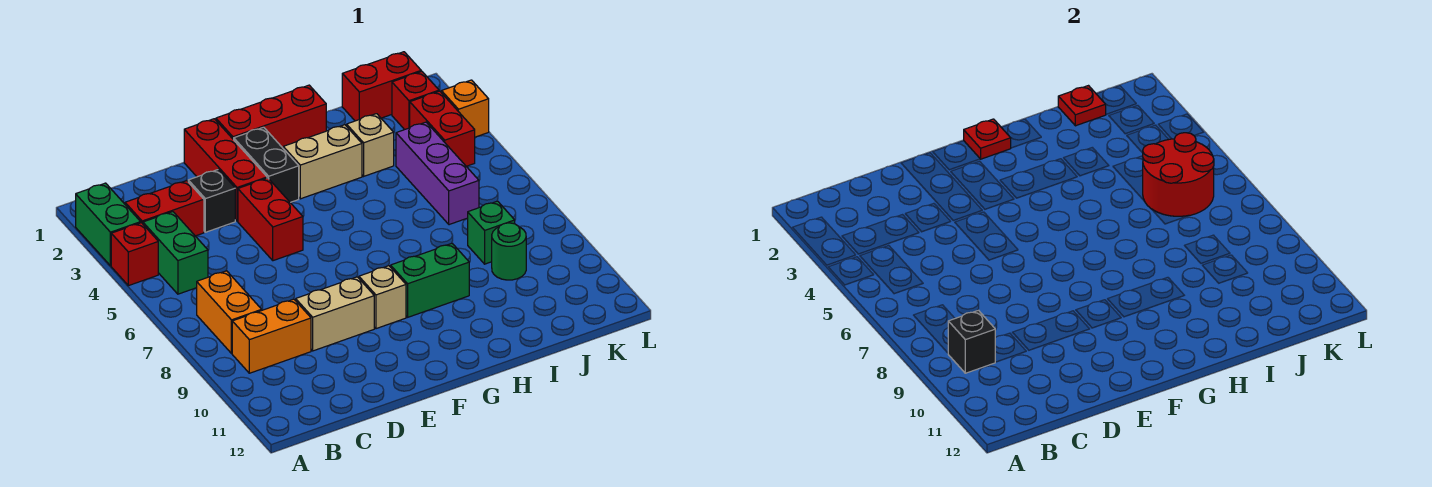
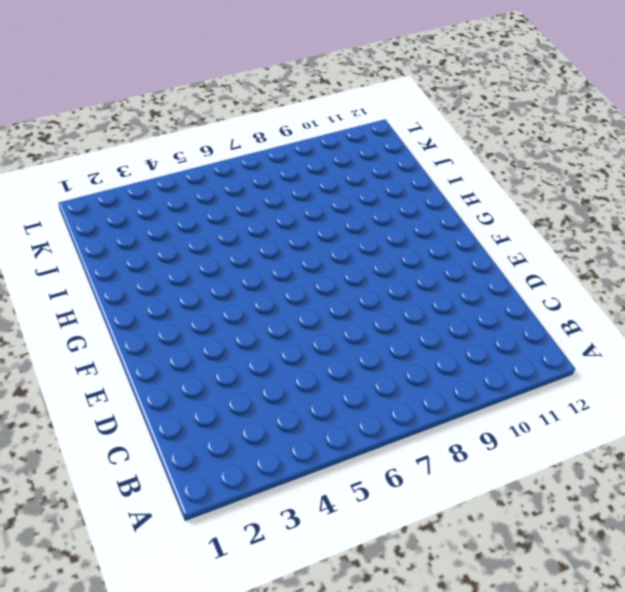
none -> green brick A2:A3 level 1
none -> red brick A4 level 1
none -> red brick B3:C3 level 1

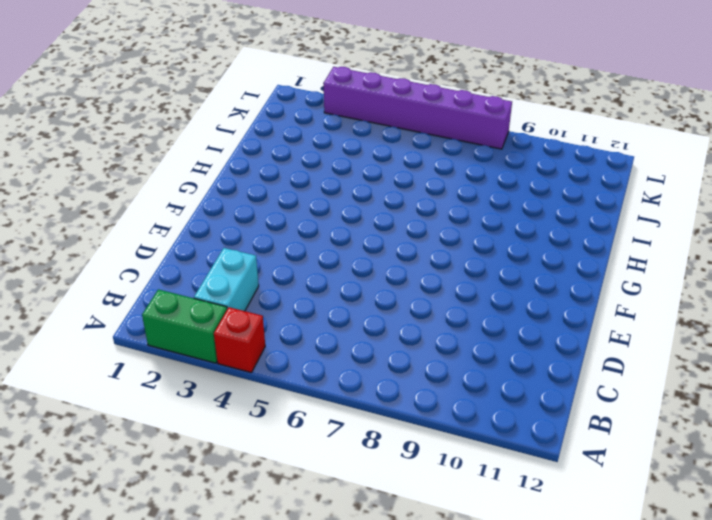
cyan brick B3:C3 level 1 -> red brick B3:C3 level 1
purple brick L3:L8 level 1 -> orange brick L3 level 1
none -> green brick B4:B5 level 1
none -> orange brick B7:B8 level 1
none -> orange brick B9:C9 level 1

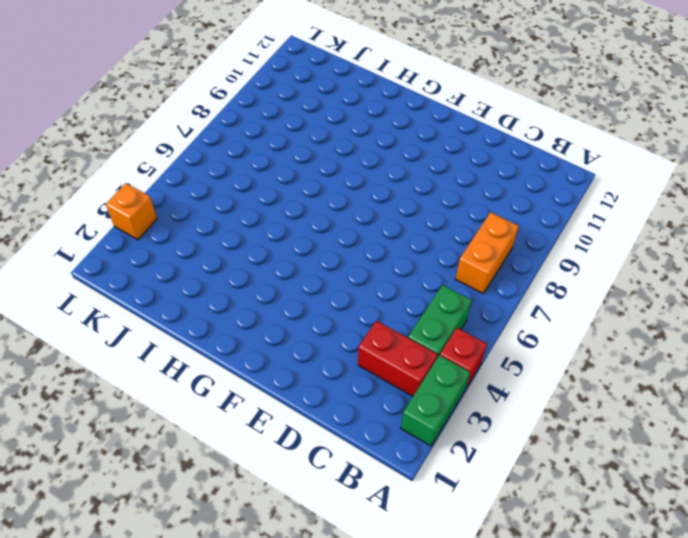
none -> orange brick B9:C9 level 1
none -> black brick D3 level 1
none -> tan brick D9:E9 level 1

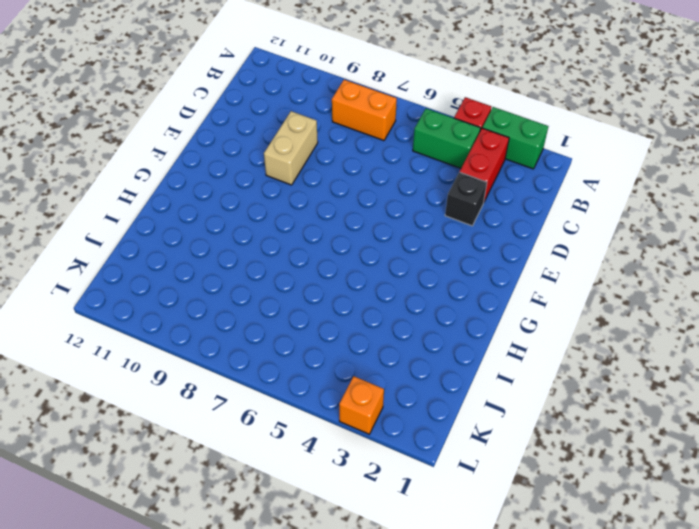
none -> orange brick B9:C9 level 1
none -> red brick E1:E3 level 1
none -> red brick E4:E5 level 1

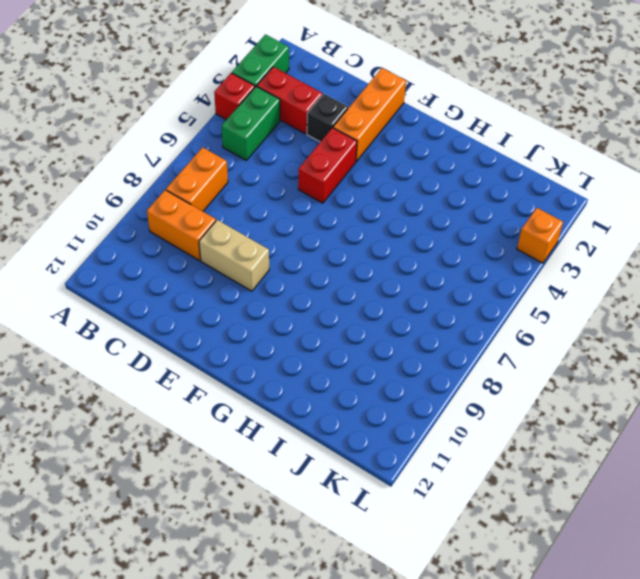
orange brick E1:E3 level 1 -> red brick E1:E3 level 1
none -> red brick F1:H1 level 1
none -> black brick F2:F3 level 1
none -> tan brick F9 level 1

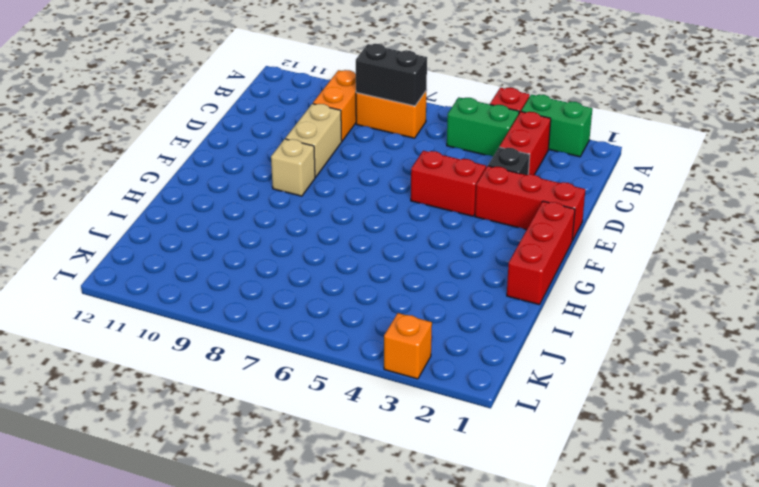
black brick B7:B8 level 2 -> black brick F2:F3 level 1
none -> tan brick G3:H3 level 1
none -> green brick G9:H9 level 1
none -> tan brick I3 level 1

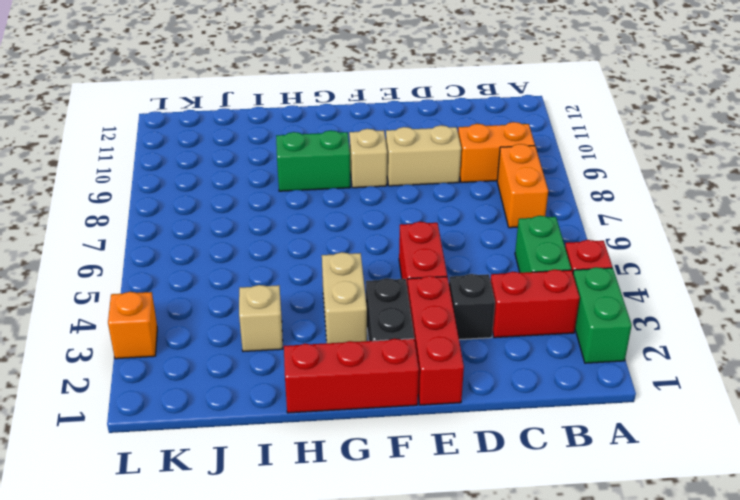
tan brick G3:G4 level 1 -> tan brick G3:H3 level 1
none -> red brick J1:K1 level 1
none -> purple brick J4:J6 level 1
none -> green brick J8 level 1

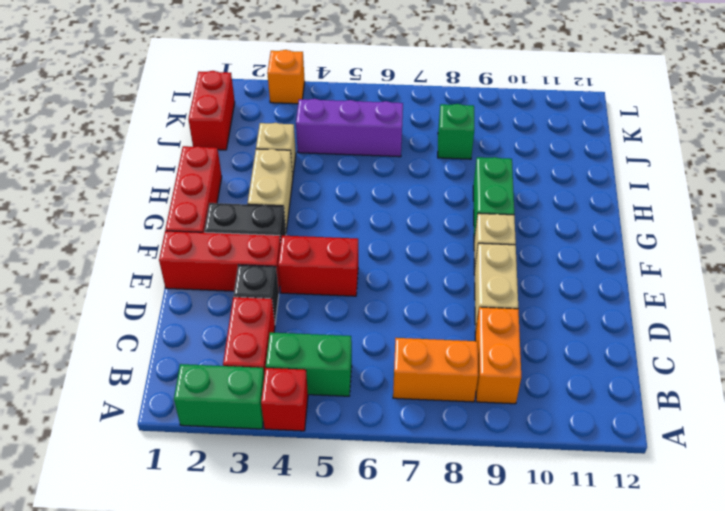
none -> green round brick J9 level 1
none -> red brick K2 level 1
none -> red brick K3:K4 level 1

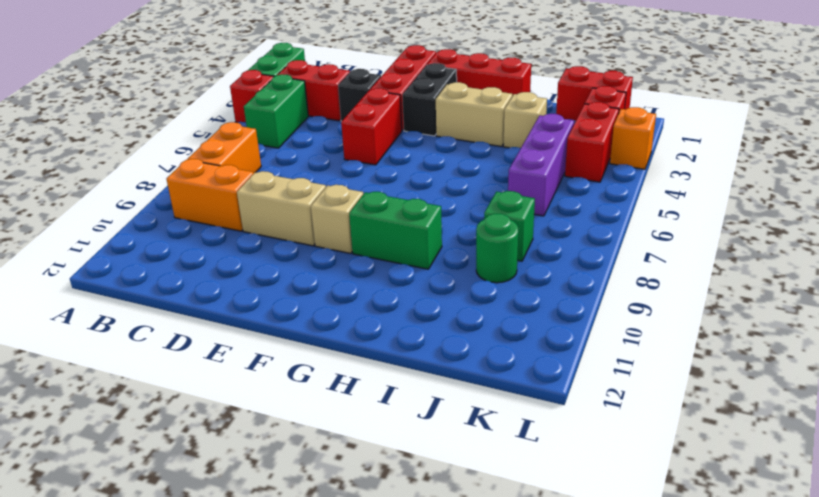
none -> black brick B9 level 2
none -> red plate G1 level 2
none -> red plate J1 level 2

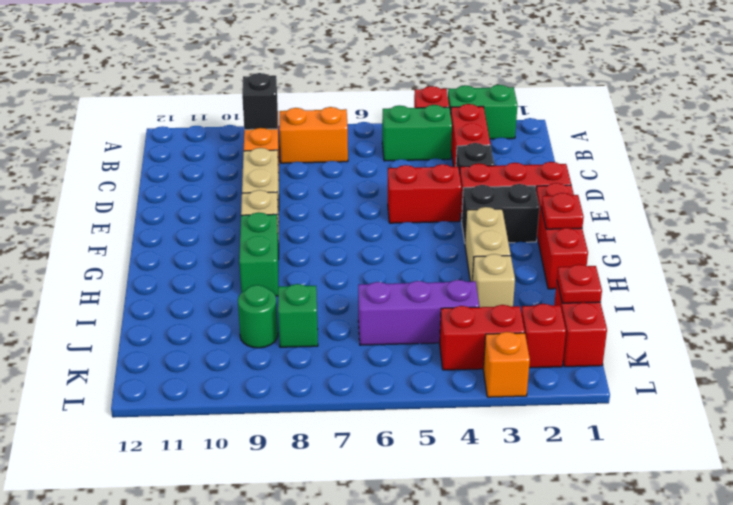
none -> red round brick J5:K6 level 2

